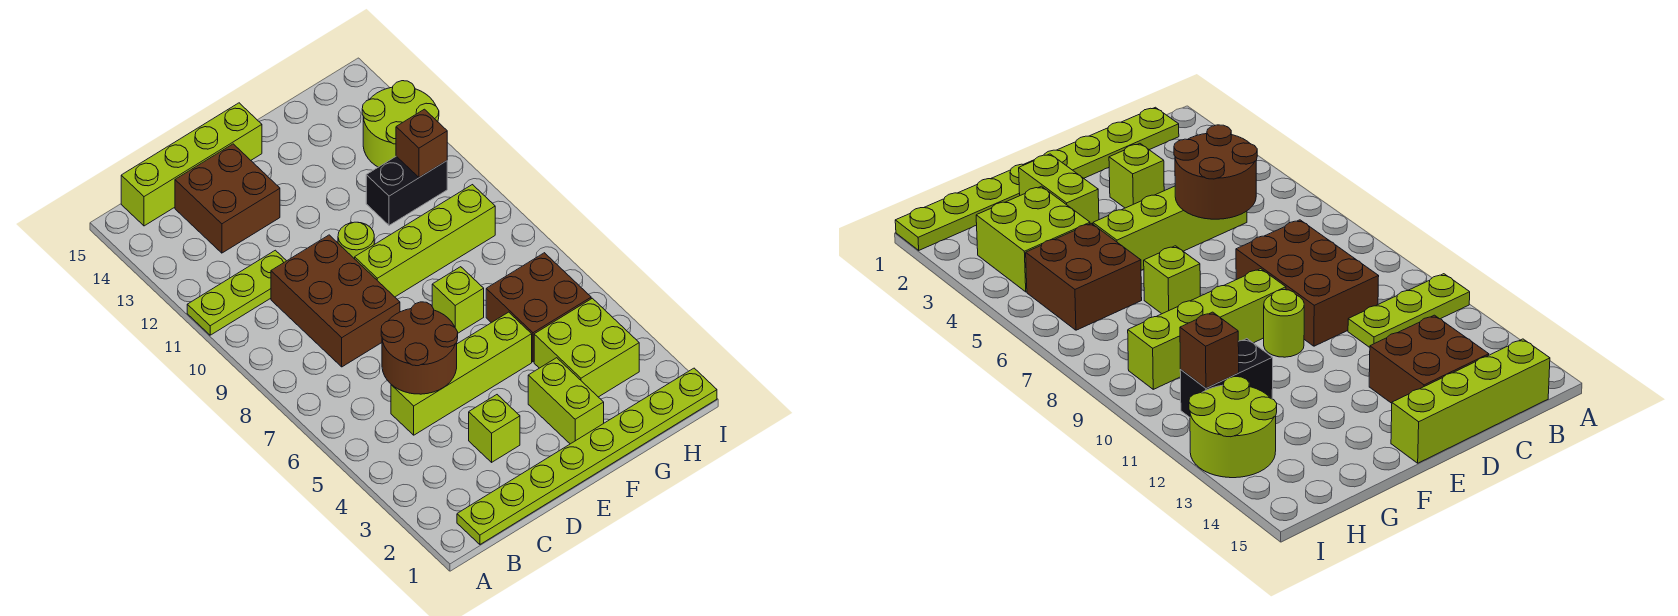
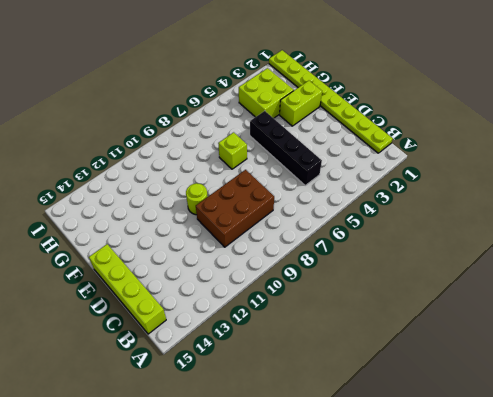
black brick C5:F5 level 1 -> lime brick C5:F5 level 1
none -> lime plate A11:C11 level 1
none -> brown brick C13:D14 level 1
none -> lime brick D3 level 1

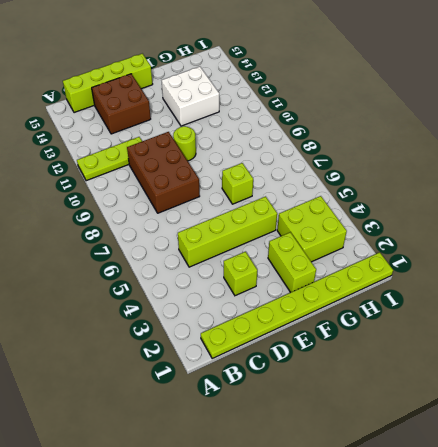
white brick F12:G13 level 1 -> none
none -> lime brick E9:H9 level 1
none -> brown brick G5:H6 level 1
none -> black brick G11:H11 level 1

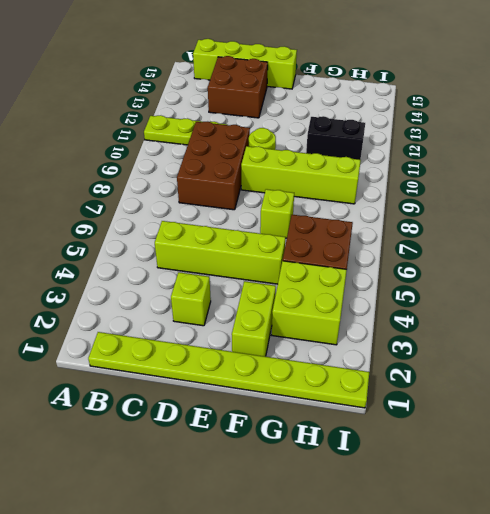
none -> lime round brick H12:I13 level 1
none -> brown round brick C5:D6 level 2
none -> brown brick H11 level 2

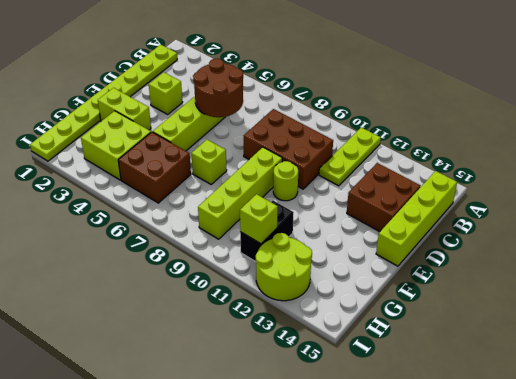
lime brick H11 level 2 -> brown brick H11 level 2

